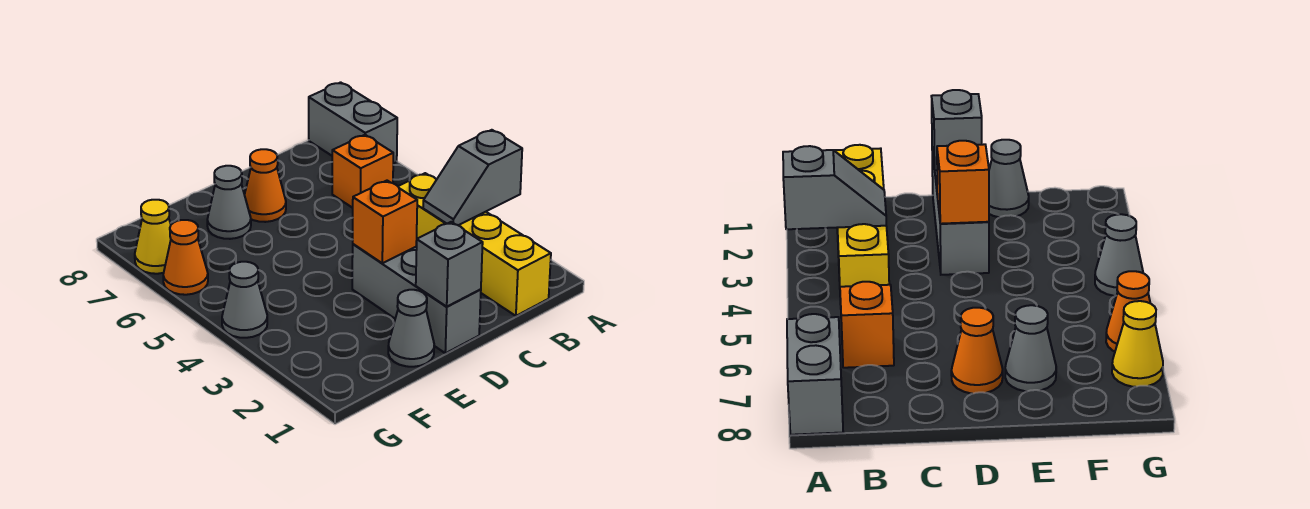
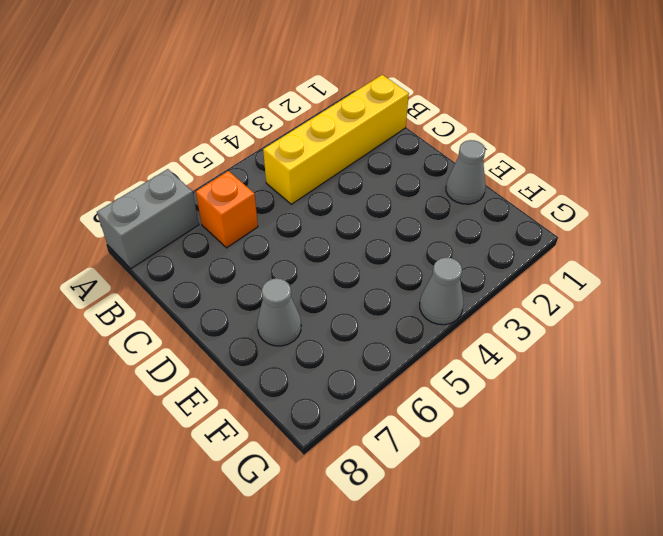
none -> grey brick D1:D3 level 1
none -> orange cone D7 level 1
none -> orange cone G6 level 1

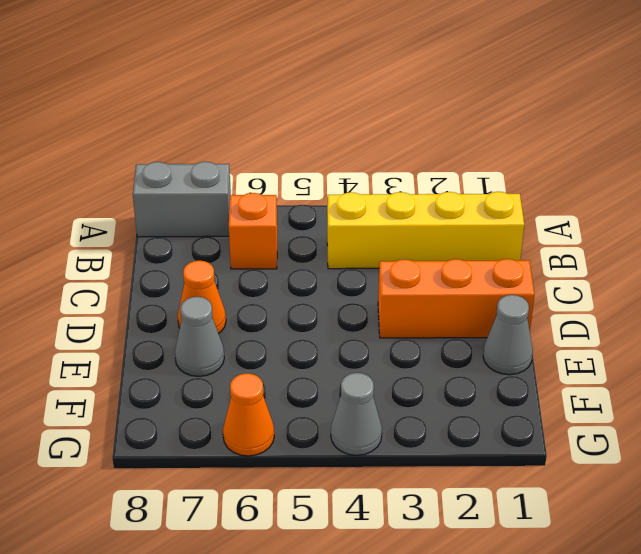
orange brick D1:D3 level 1 -> grey brick D1:D3 level 1
none -> yellow cone G7 level 1
none -> grey slope A3:B3 level 2 top A
none -> grey brick D1 level 2

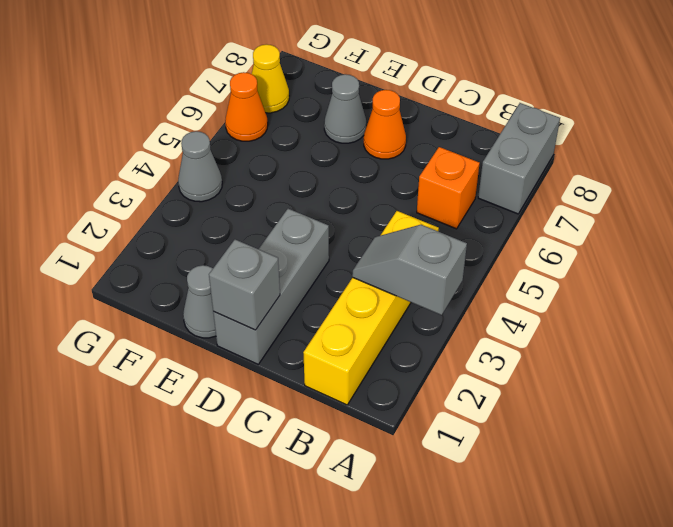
none -> orange brick D3 level 2

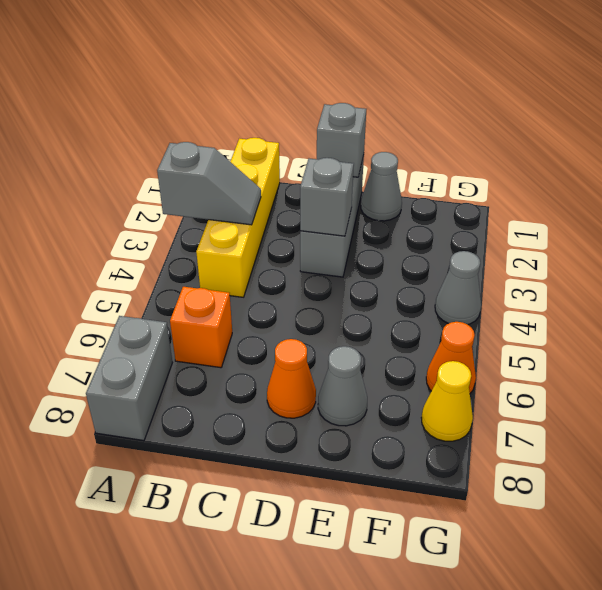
grey brick D3 level 2 -> orange brick D3 level 2

